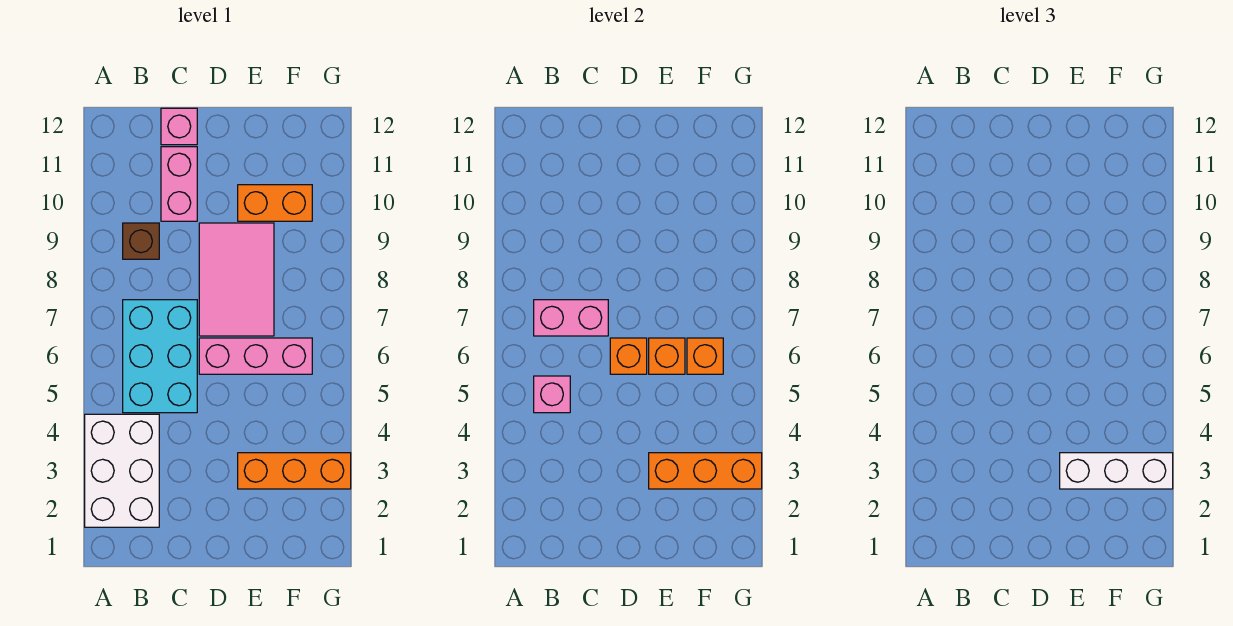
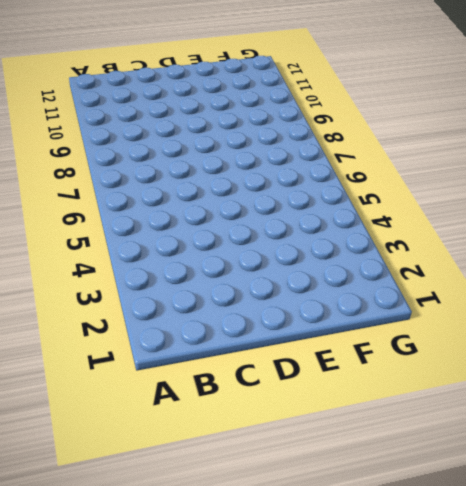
none -> white brick A2:B4 level 1
none -> cyan brick B5:C7 level 1
none -> brown brick B9 level 1

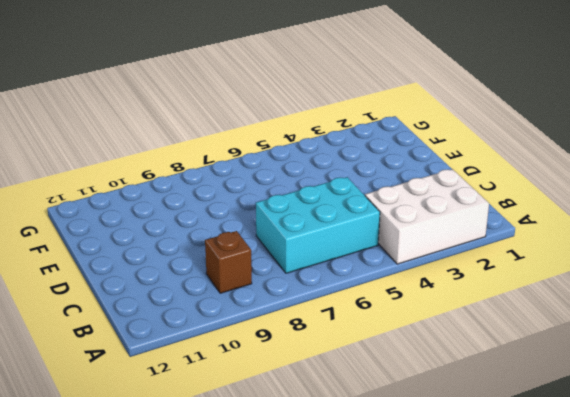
none -> pink brick C10:C11 level 1
none -> pink brick C12 level 1
none -> pink brick D6:F6 level 1

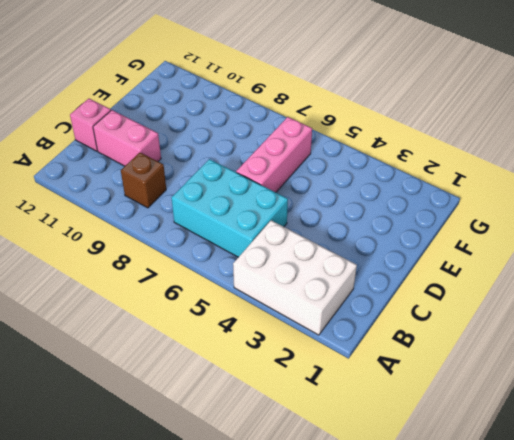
none -> pink tile D7:E9 level 1
none -> orange brick E3:G3 level 1
none -> orange brick E10:F10 level 1

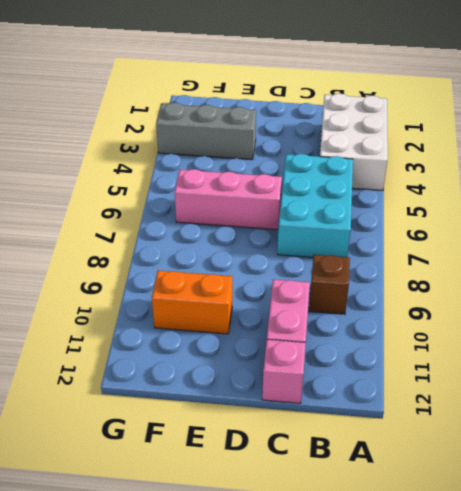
grey brick E3:G3 level 1 -> orange brick E3:G3 level 1
none -> pink tile D7:E9 level 1
none -> pink brick B5 level 2
none -> pink brick B7:C7 level 2

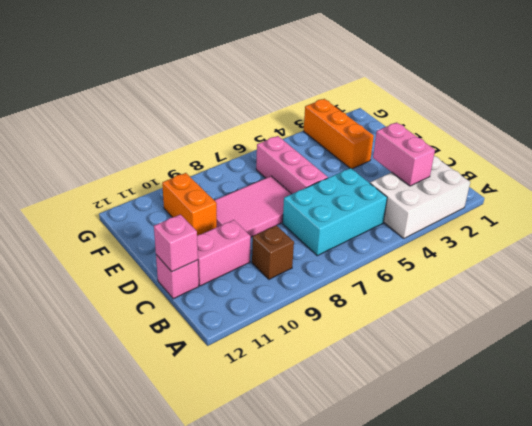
pink brick B3:C3 level 2 -> pink brick B7:C7 level 2
pink brick C12 level 2 -> pink brick B5 level 2
none -> orange brick D6 level 2
none -> orange brick E3:G3 level 2
none -> orange brick E6 level 2

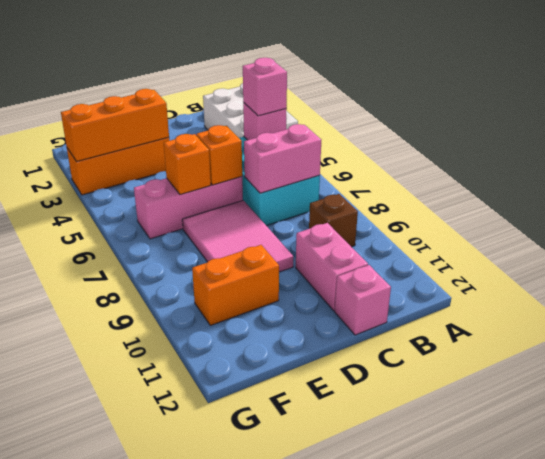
pink brick B5 level 3 -> none
none -> orange brick F6 level 2
none -> white brick E3:G3 level 3

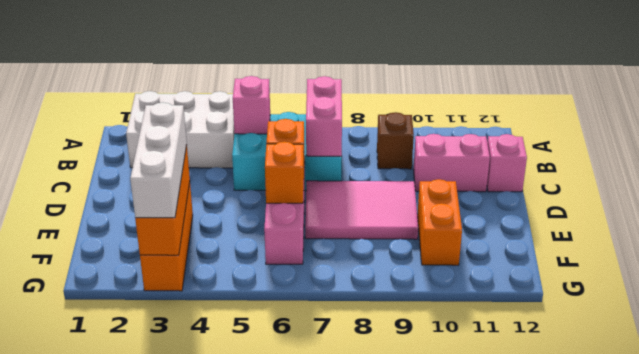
none -> orange brick F6 level 2

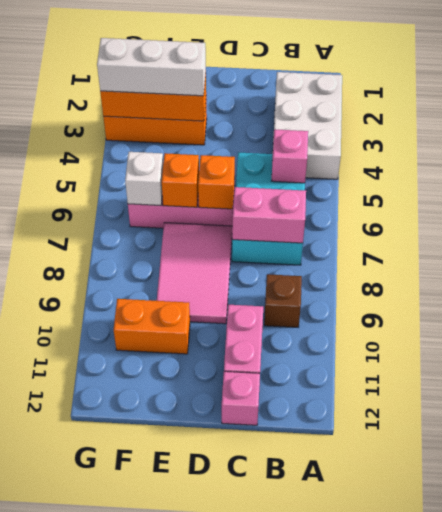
white brick F6 level 2 -> orange brick F6 level 2

